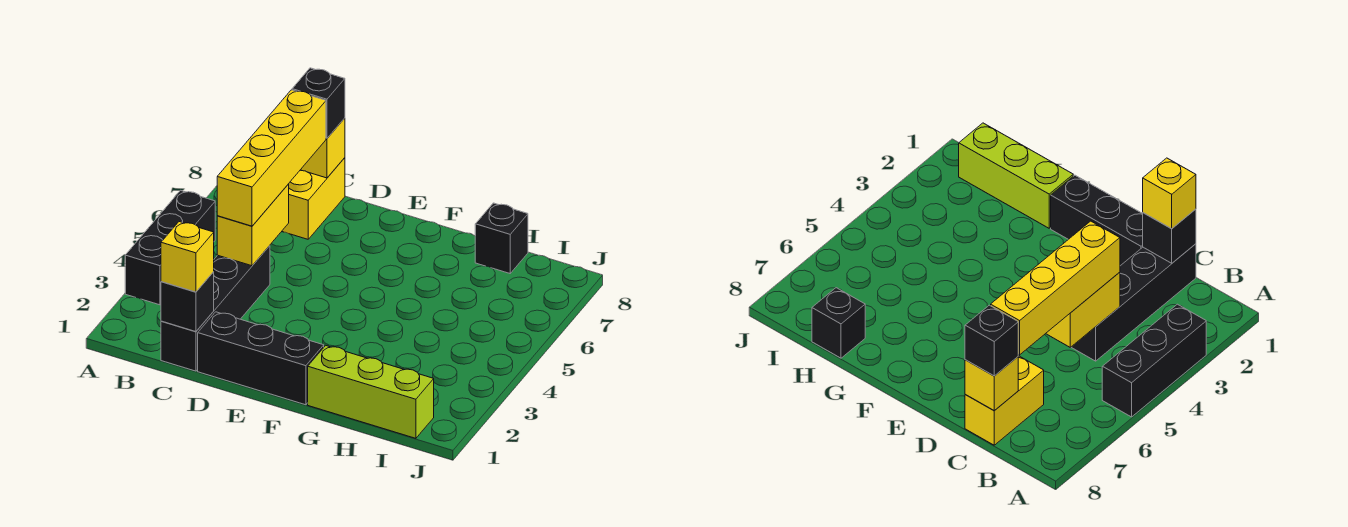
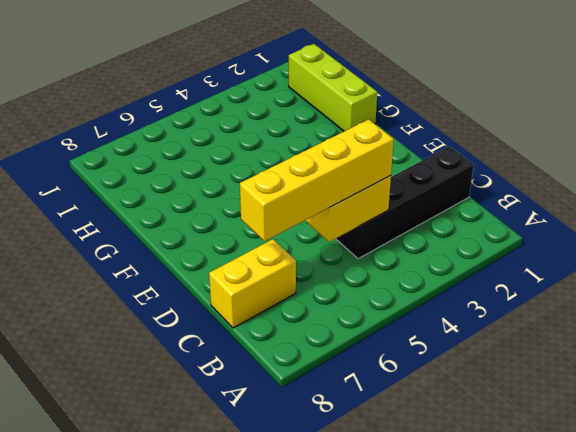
none -> black brick A3:A5 level 1
none -> black brick D1:F1 level 1
none -> black brick H8 level 1

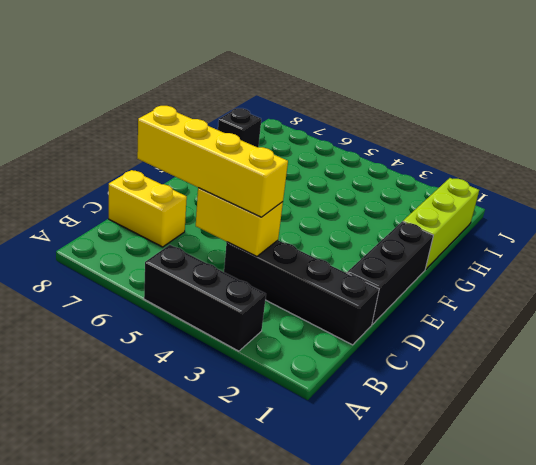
none -> black brick C1 level 2
none -> yellow brick C8 level 2
none -> yellow brick C1 level 3

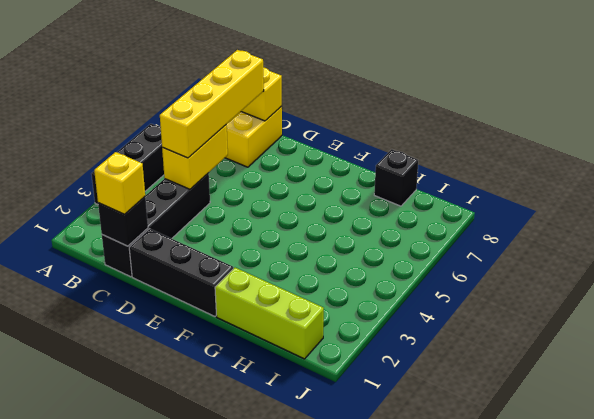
none -> black brick C8 level 3

